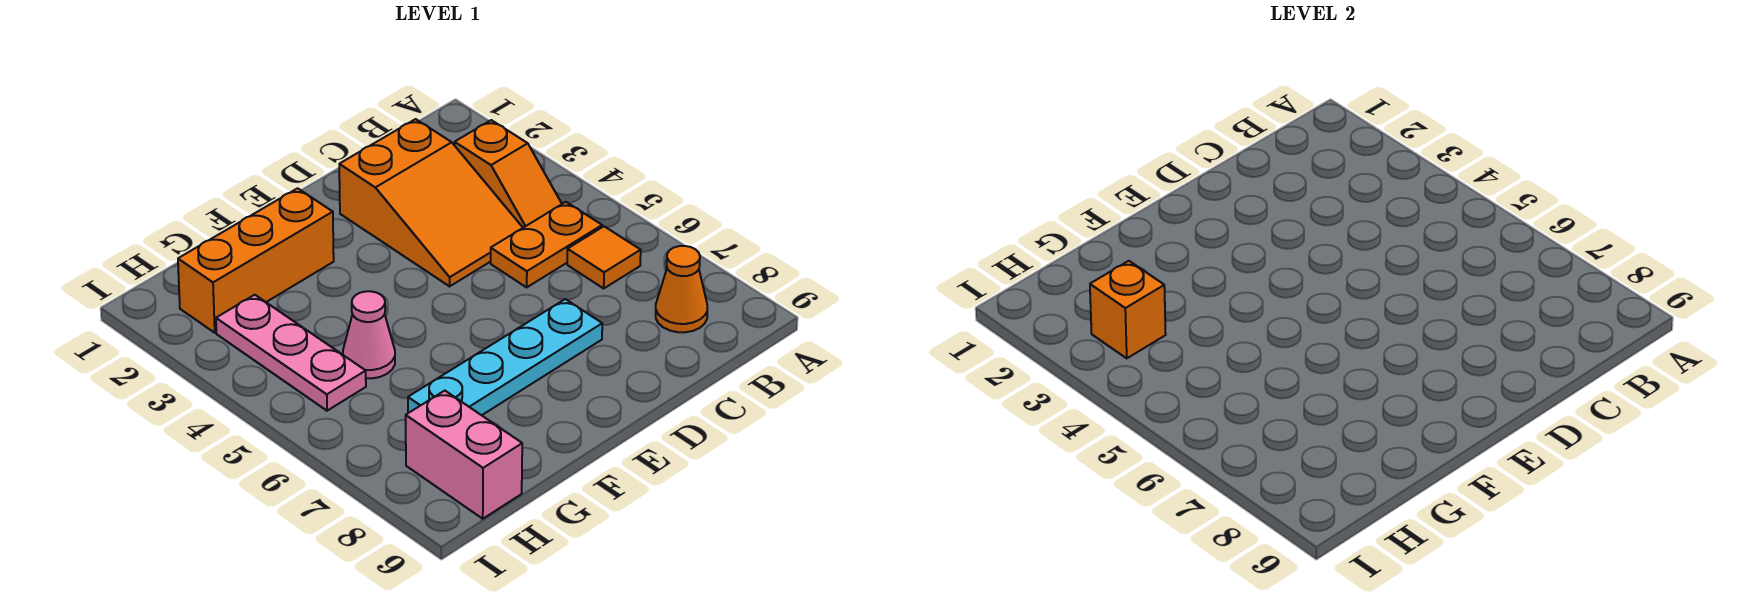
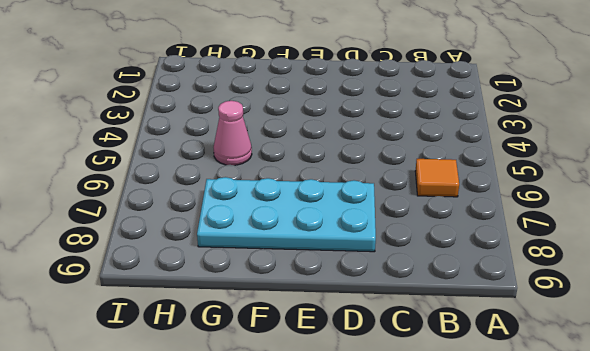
cyan plate D7:G8 level 1 -> cyan plate D7:G7 level 1
none -> orange slope B3:B4 level 1 top 3
none -> orange plate B5:C5 level 1

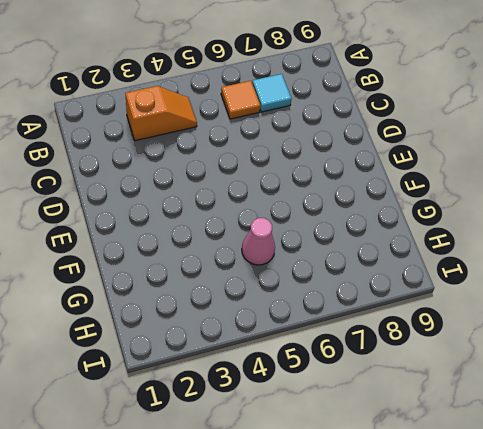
cyan tile B7 level 1 -> none
none -> orange plate B5:C5 level 1
none -> orange cone B8 level 1

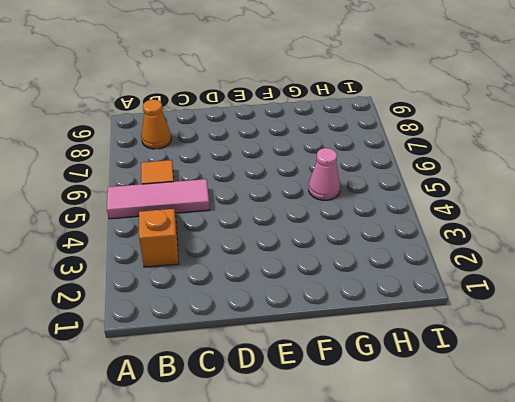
pink tile A5:C5 level 1 -> orange plate B5:C5 level 1
none -> orange slope C2:D4 level 1 top 2
none -> cyan plate D7:G7 level 1

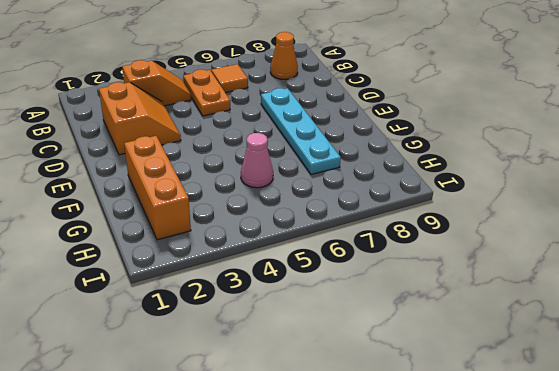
orange slope C2:D3 level 1 top 2 -> orange slope C2:D4 level 1 top 2
none -> pink plate H3:H5 level 1
none -> pink brick H8:H9 level 1

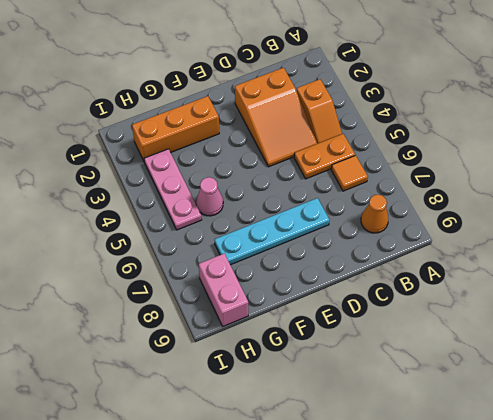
none -> orange brick H3 level 2

